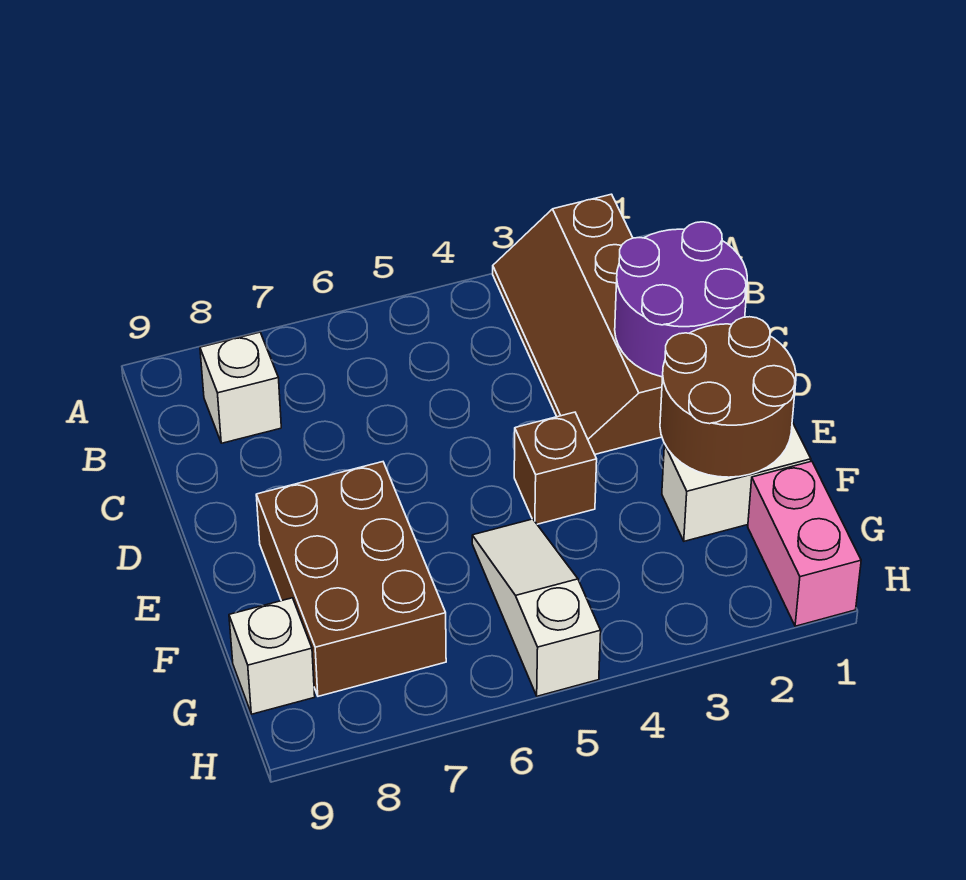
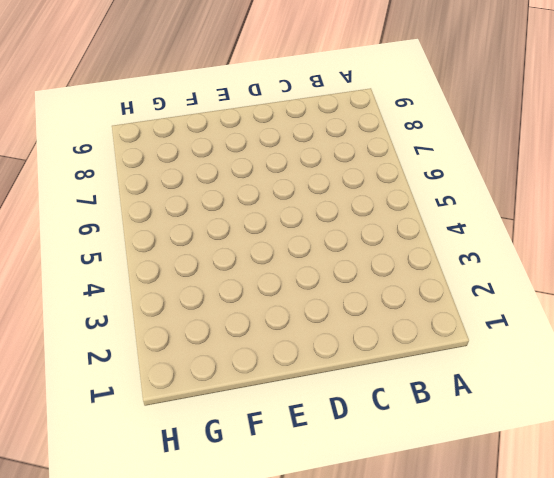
none -> brown slope A2:D3 level 1 top 2
none -> white brick B8 level 1

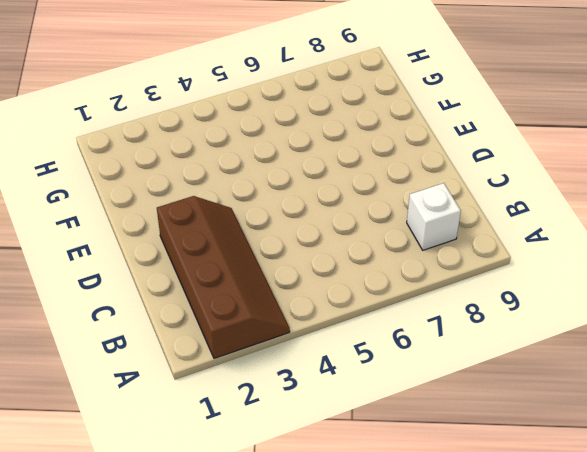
none -> brown brick E4 level 1
none -> brown brick E7:G8 level 1

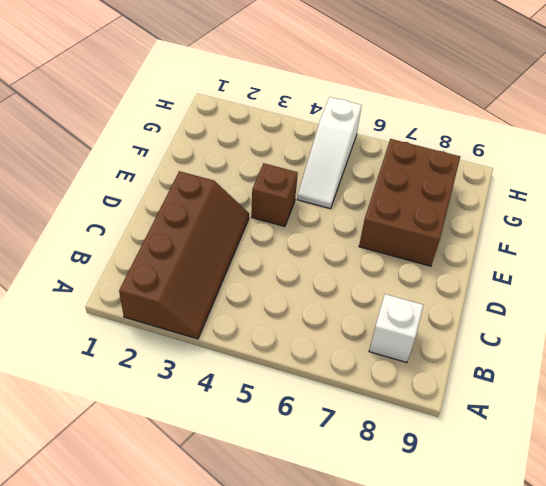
none -> white brick F1:F2 level 1
none -> pink brick G1:H1 level 1

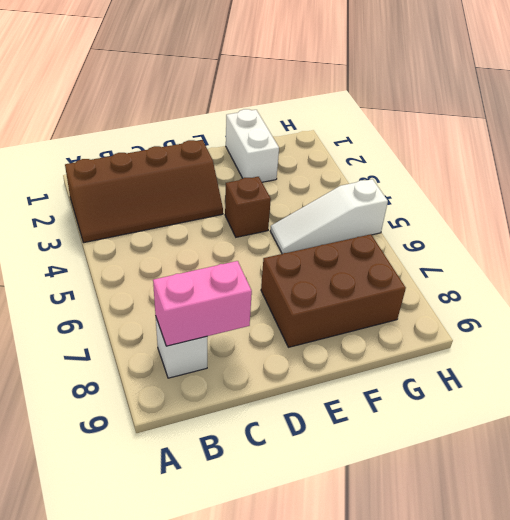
pink brick B8:C8 level 2 -> pink brick G1:H1 level 1
none -> white brick G9 level 1
none -> purple round brick C1:D2 level 2

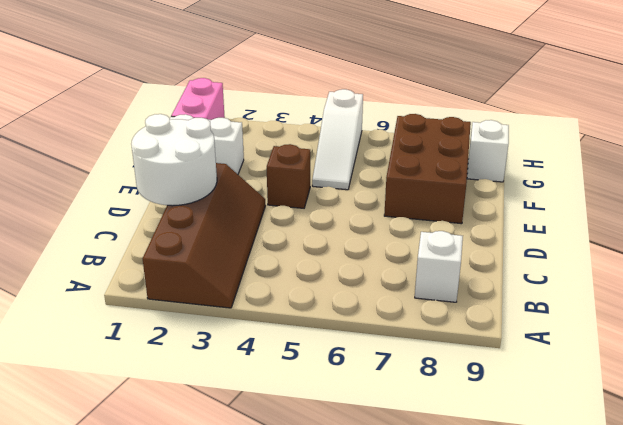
white round brick C1:D2 level 2 -> purple round brick C1:D2 level 2
none -> brown round brick E1:F2 level 2

